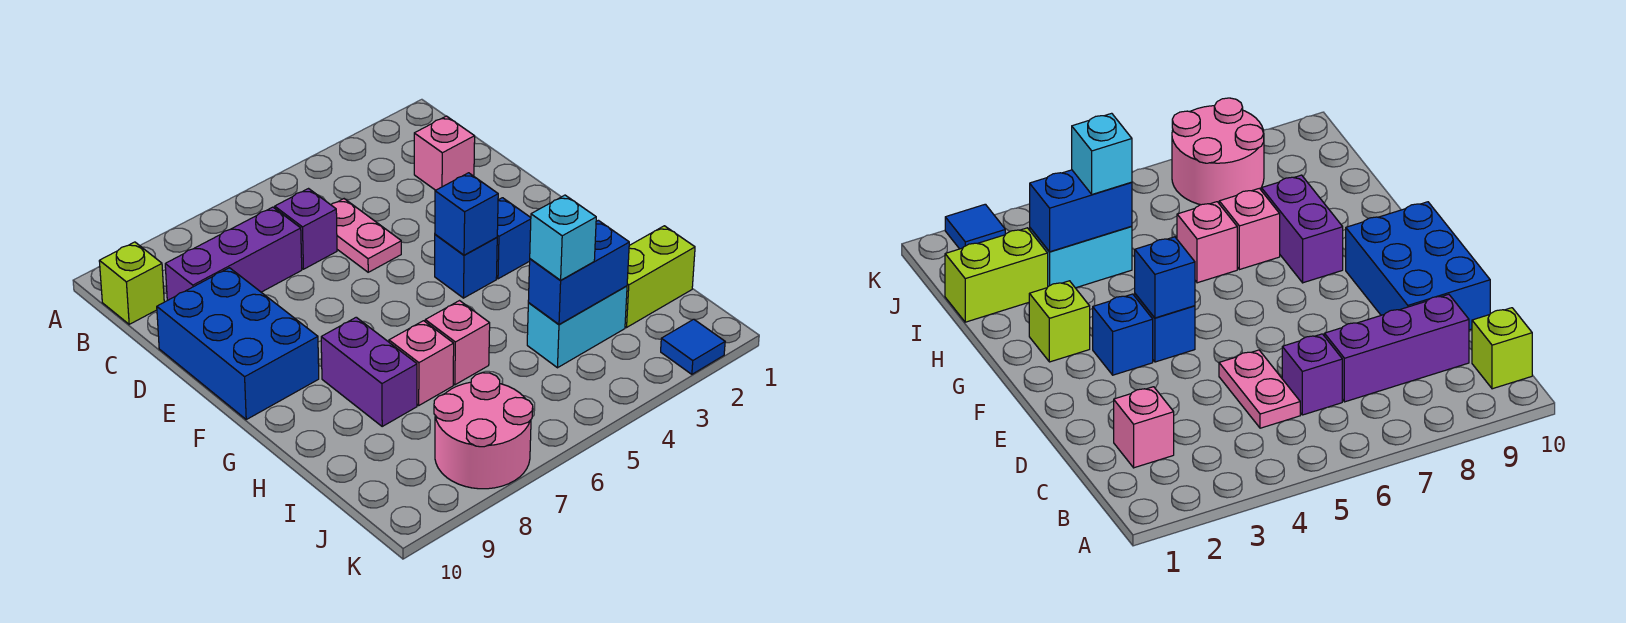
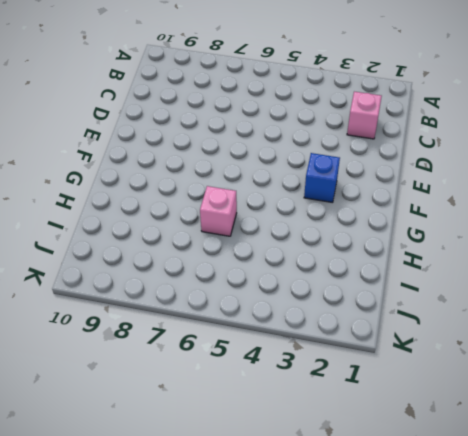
none -> lime brick B10 level 1
none -> pink plate C5:D5 level 1
none -> purple brick C6 level 1

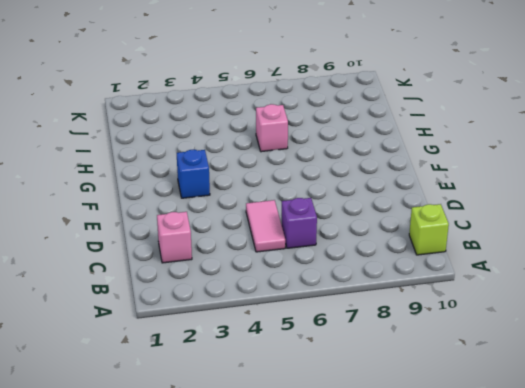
pink tile C5:D5 level 1 -> pink plate C5:D5 level 1
none -> purple brick C7:C9 level 1
none -> blue brick D9:F10 level 1
none -> blue brick F4 level 1

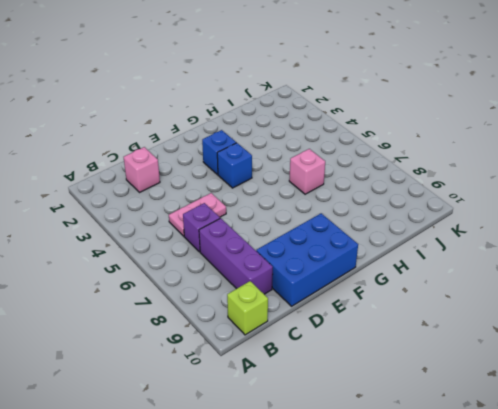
none -> lime brick G2 level 1
none -> purple brick G8:H8 level 1
none -> pink brick H7 level 1

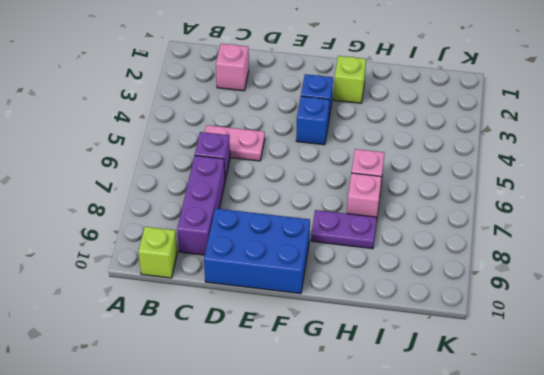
purple plate G8:H8 level 1 -> purple brick G8:H8 level 1
none -> lime brick I1:I2 level 1
none -> cyan brick I3:I4 level 1
none -> pink round brick J7:K8 level 1

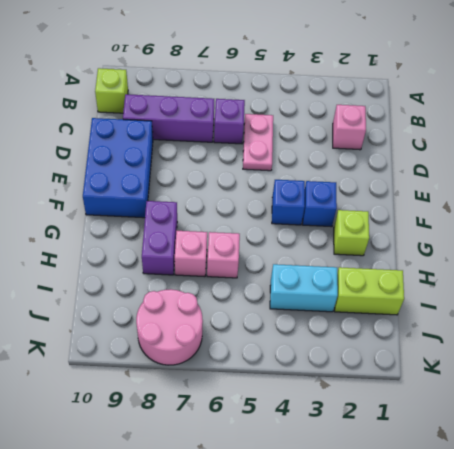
none -> blue tile K2 level 1
none -> blue brick F4 level 2
none -> blue brick I3:I4 level 2

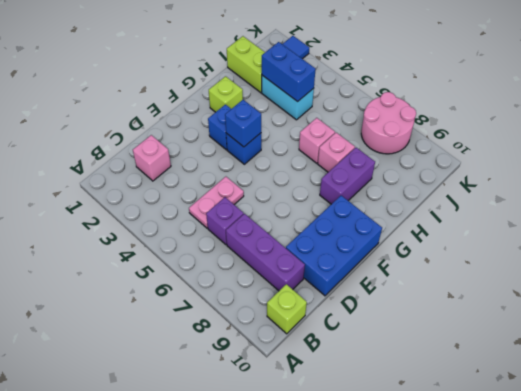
none -> cyan brick I4 level 3

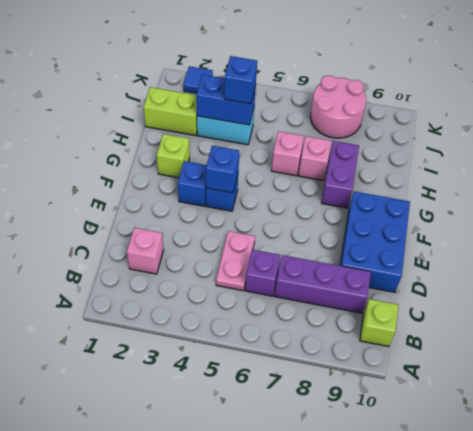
blue brick I4 level 3 -> cyan brick I4 level 3

